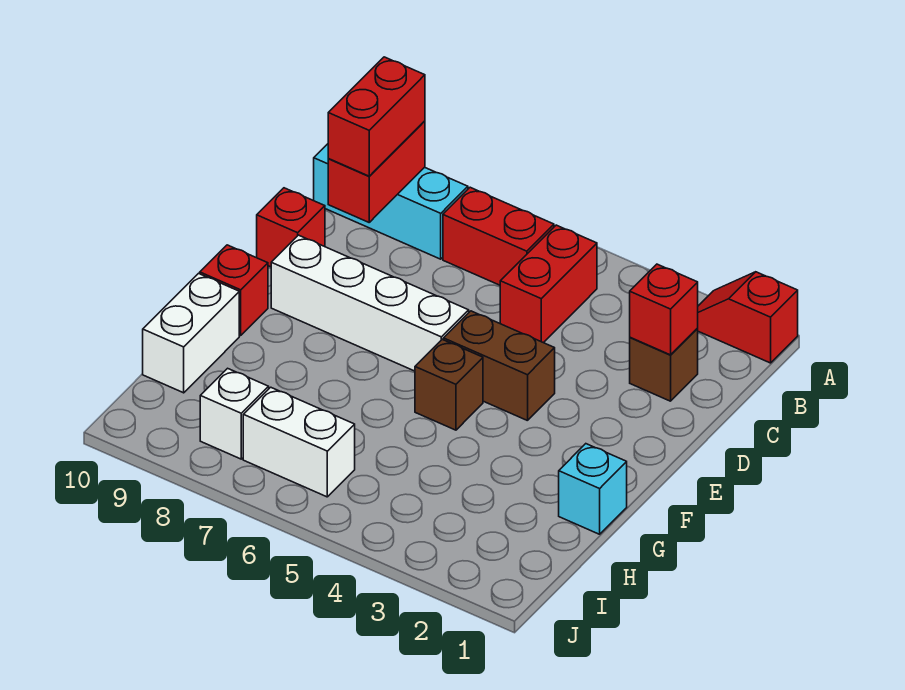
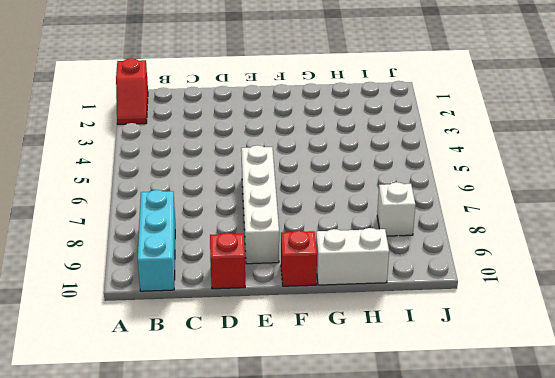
none -> red brick B5:C5 level 1
none -> red brick B6:B7 level 1
none -> brown brick C2 level 1

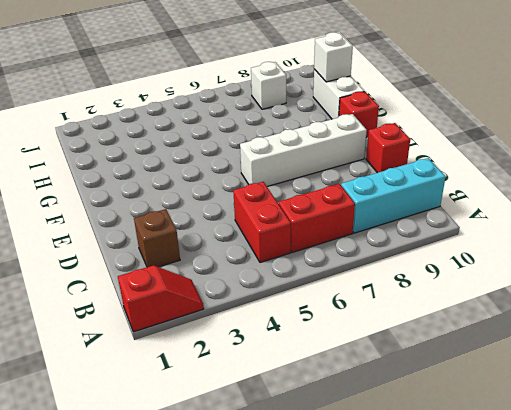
white brick H10 level 2 -> none
none -> brown brick E4:E5 level 1
none -> brown brick F5 level 1
none -> cyan brick G1 level 1

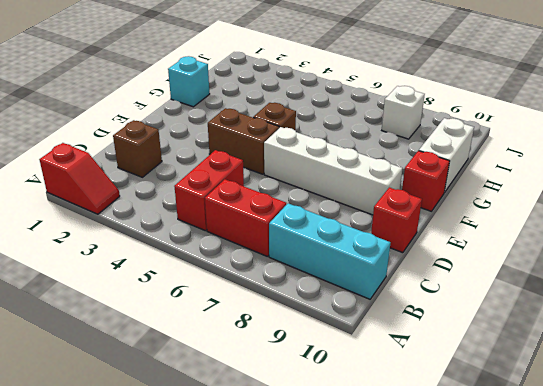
none -> white brick I6:I7 level 1
none -> red brick B9:C9 level 2
none -> red brick C2 level 2

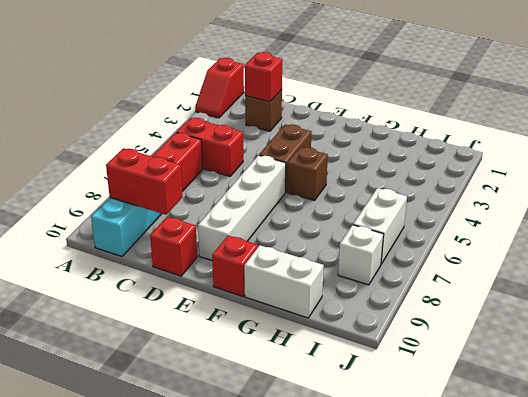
none -> cyan brick G1 level 1
none -> red brick B9:C9 level 3

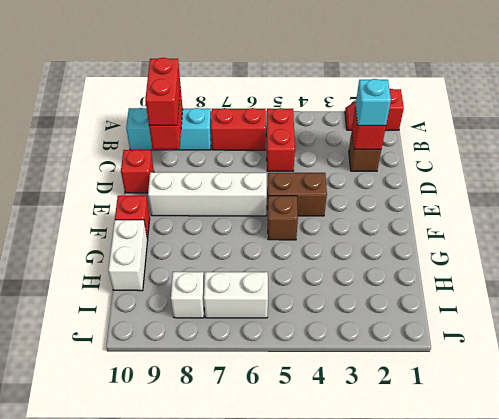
cyan brick C2 level 3 -> cyan brick G1 level 1

